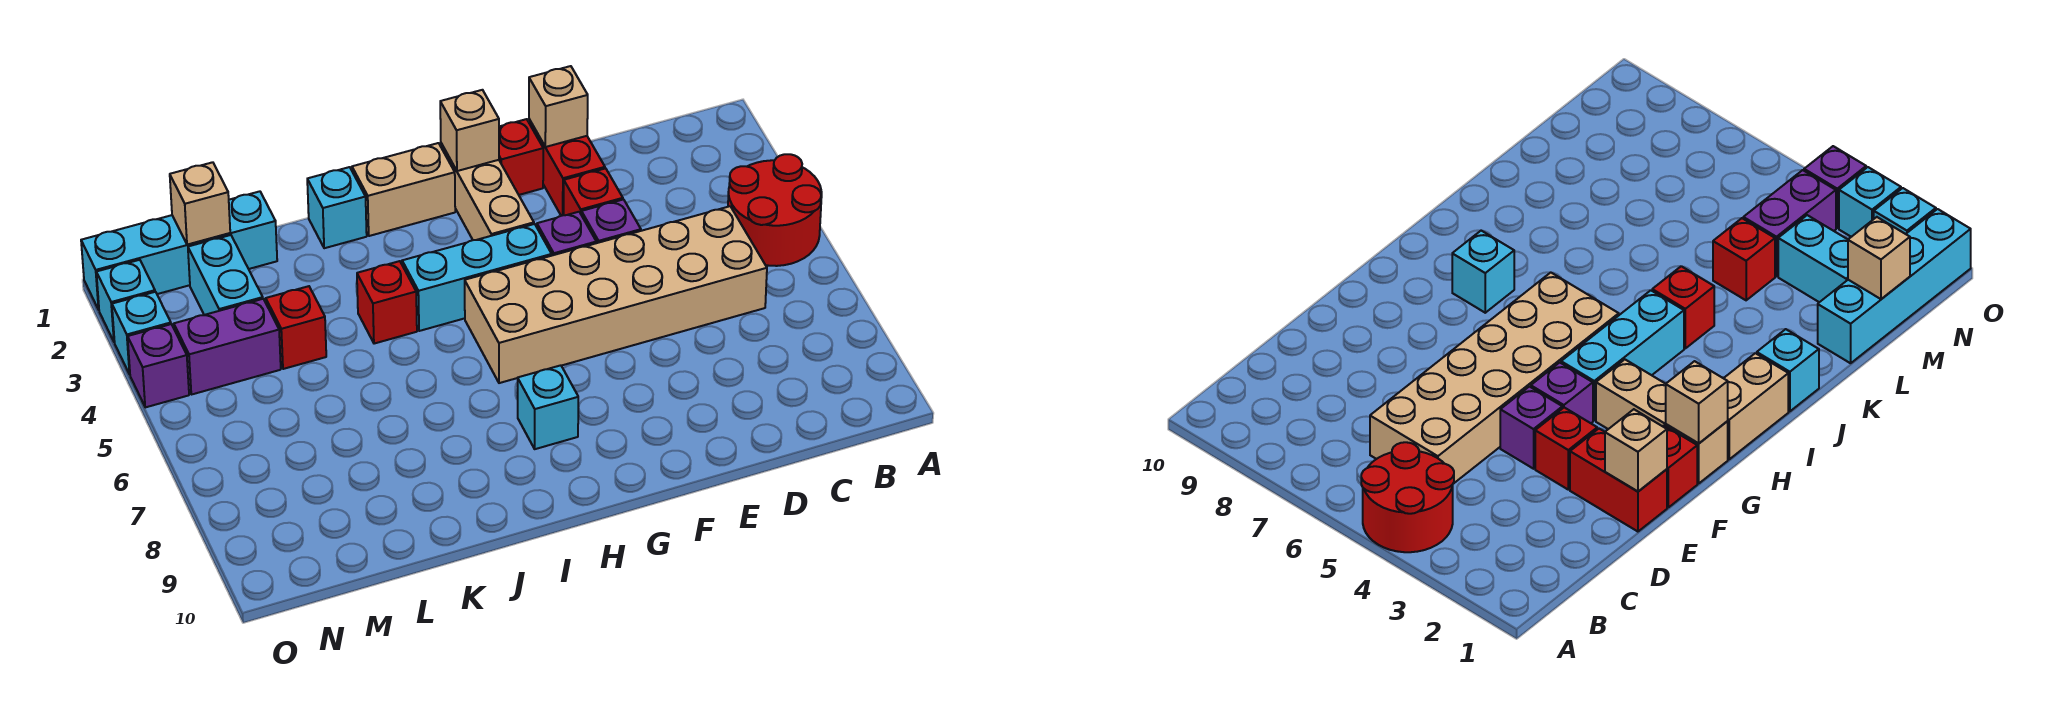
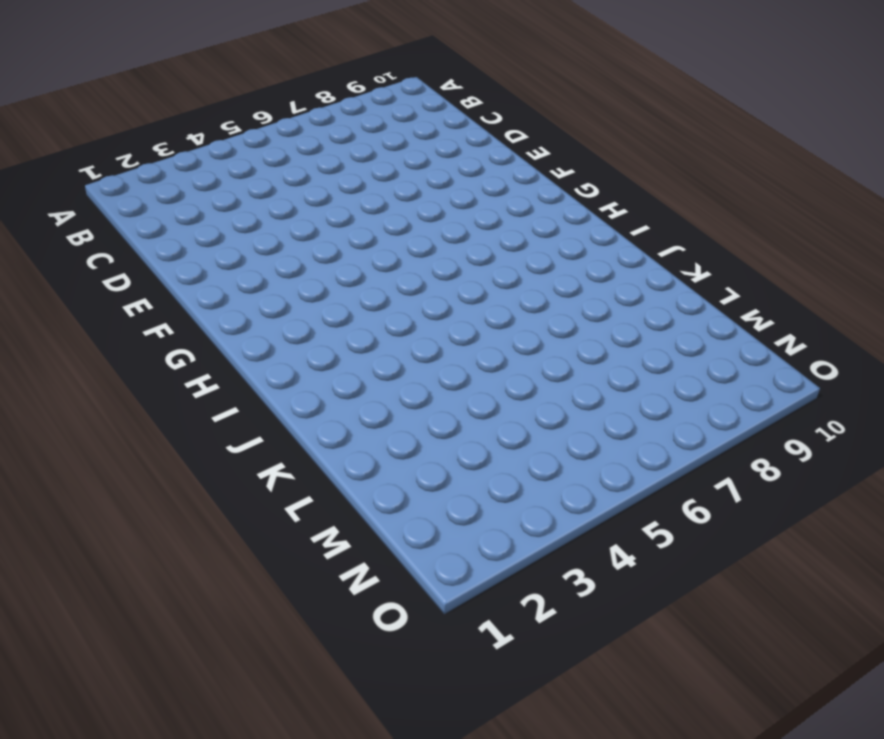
none -> red round brick A4:B5 level 1
none -> tan brick C5:H6 level 1
none -> red brick E1:E2 level 1

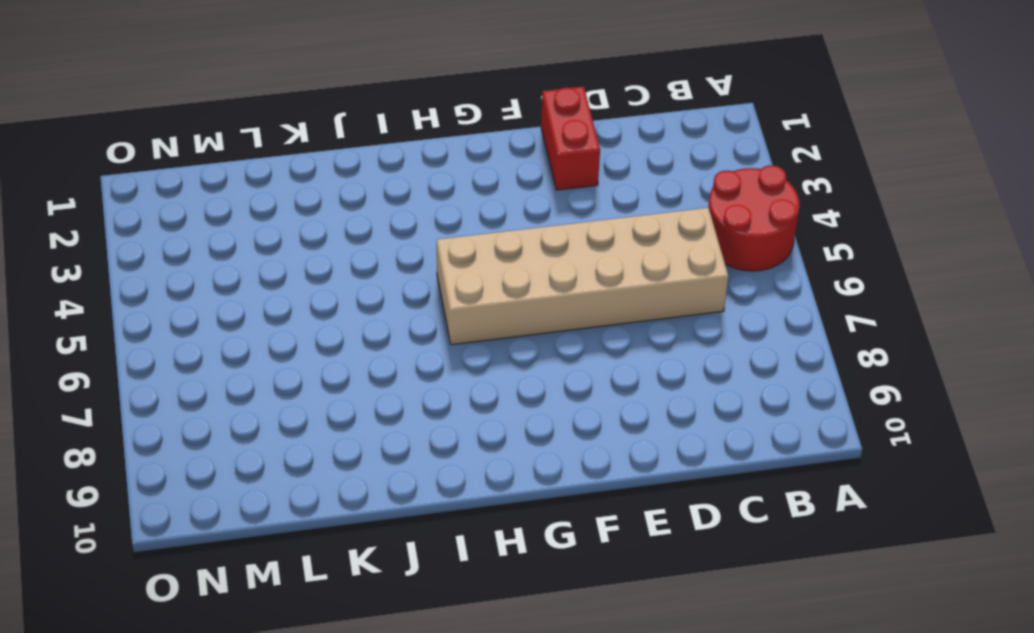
none -> red brick E3 level 1
none -> purple brick E4 level 1
none -> red brick F1 level 1

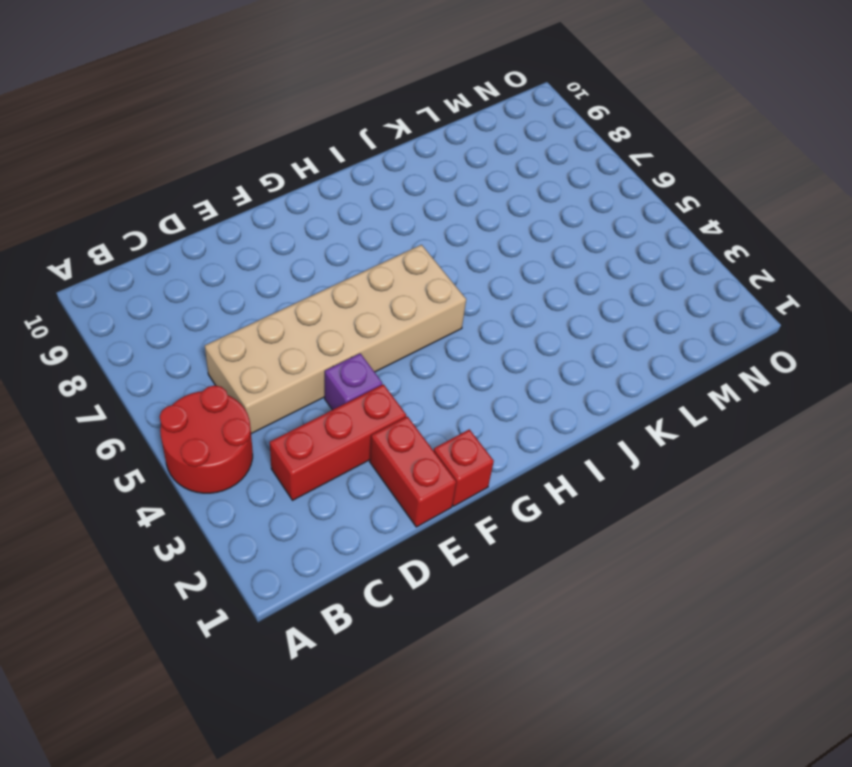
red brick C3:E3 level 1 -> red brick E3 level 1
none -> purple brick F4 level 1
none -> tan brick G1:G3 level 1
none -> cyan brick G4:I4 level 1

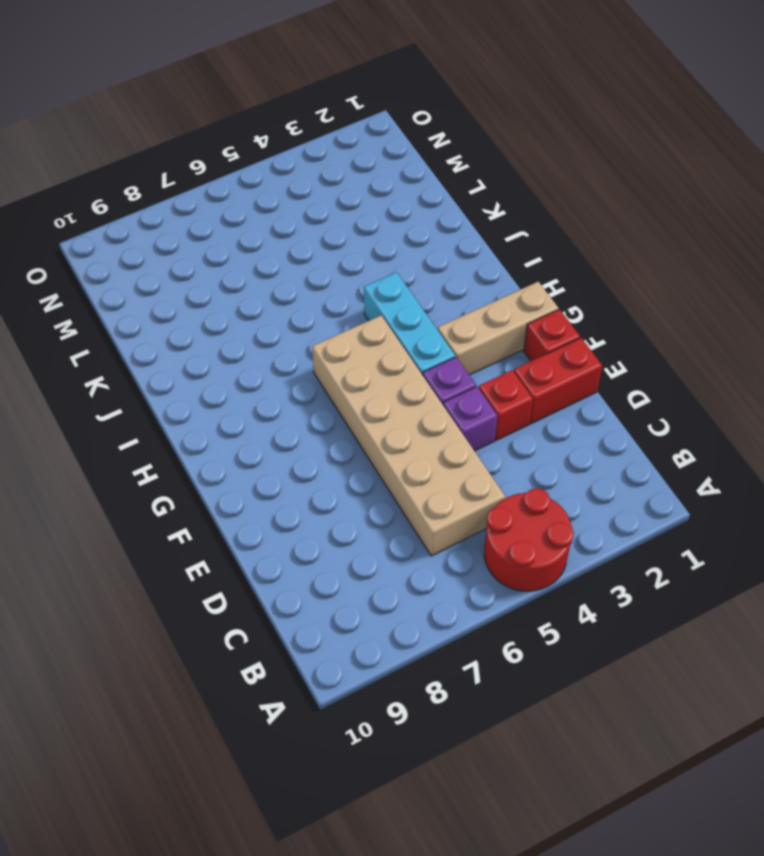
none -> tan brick H1:I1 level 1
none -> cyan brick H8 level 1
none -> cyan brick J1 level 1

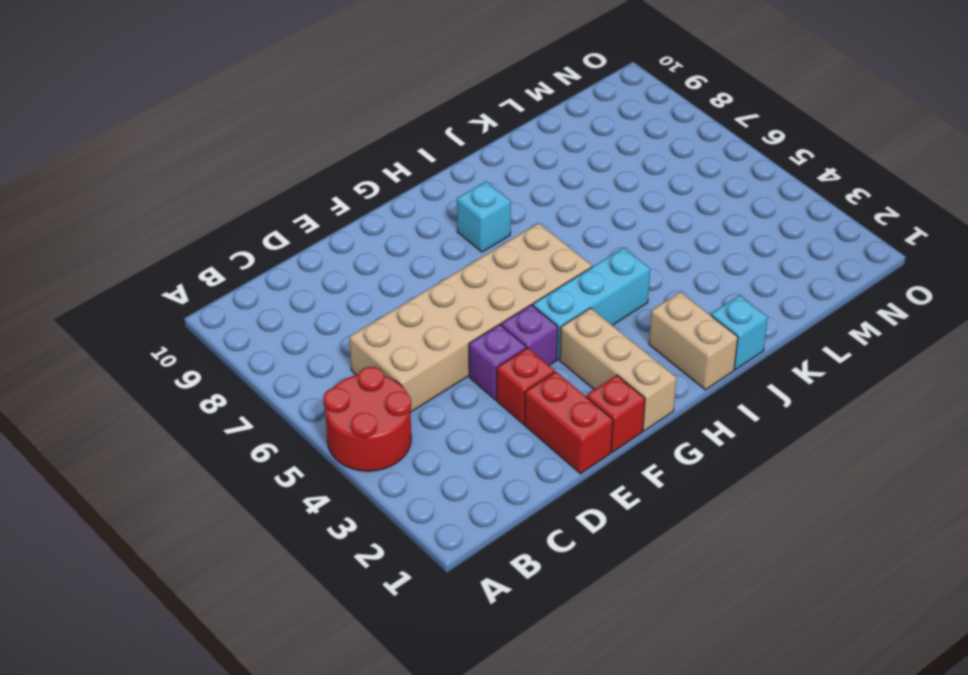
tan brick I1:I2 level 1 -> tan brick H1:I1 level 1
none -> red brick J4 level 1
none -> cyan brick L1:O1 level 1
none -> red brick L4 level 1

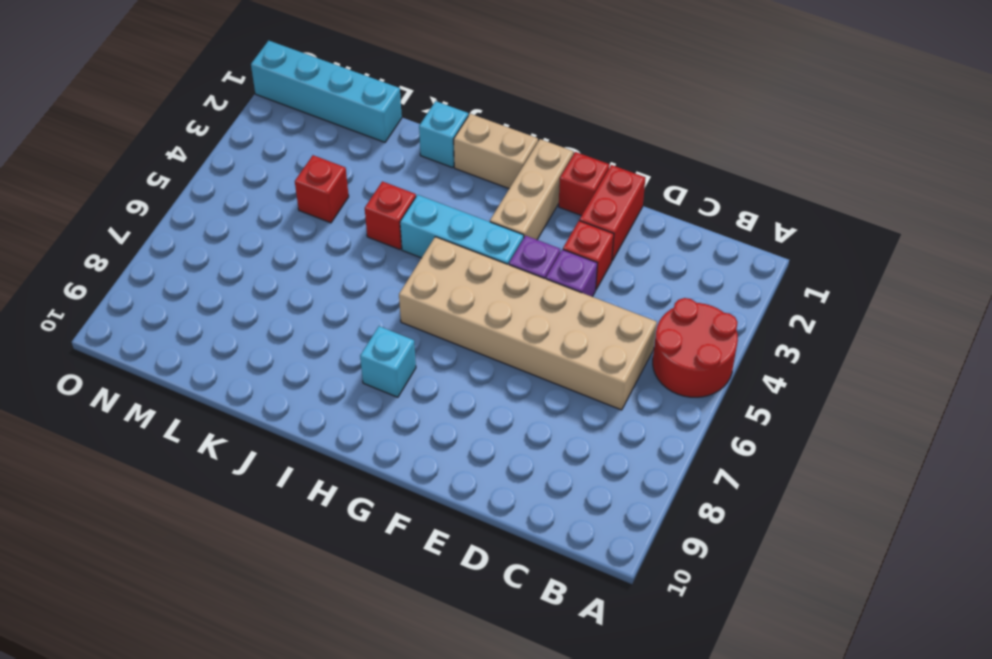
none -> cyan brick M2:M3 level 1
none -> purple brick M4:N4 level 1
none -> cyan brick O2 level 1

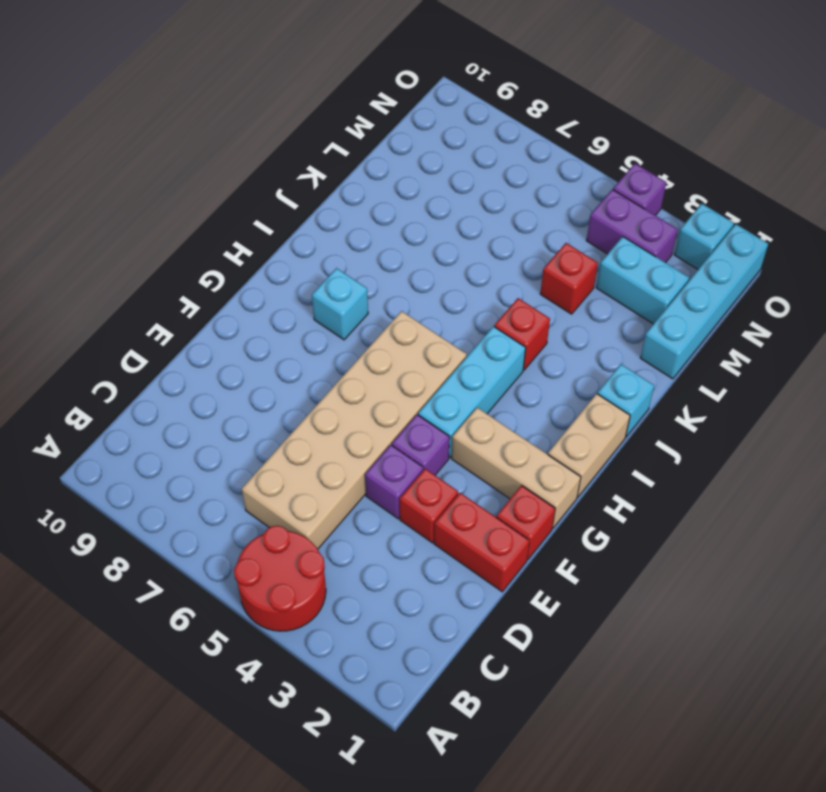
purple brick N3:N4 level 1 -> purple brick M4:N4 level 1
none -> cyan brick O3 level 1
none -> tan brick E1 level 2
none -> tan brick G1 level 2

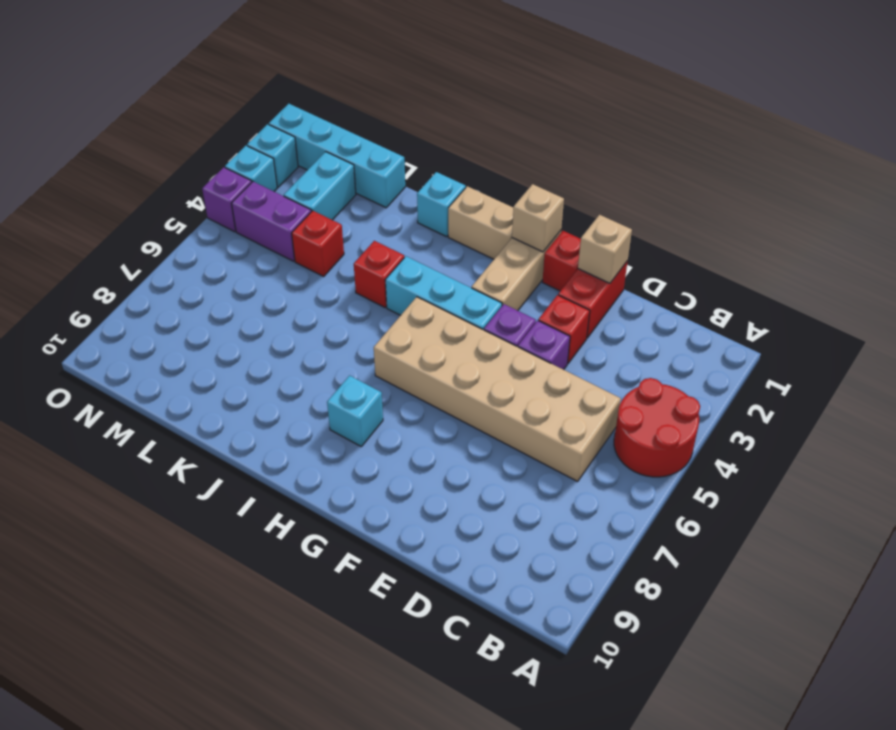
none -> tan brick M1 level 2

